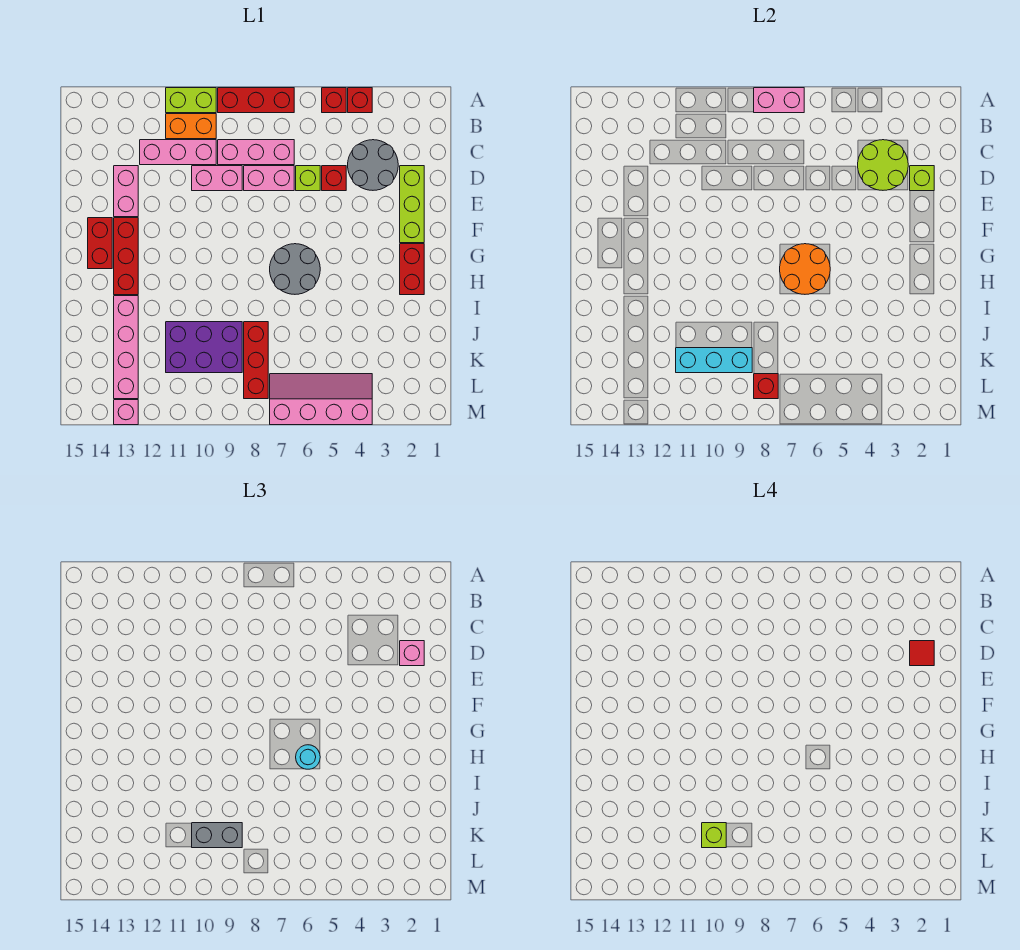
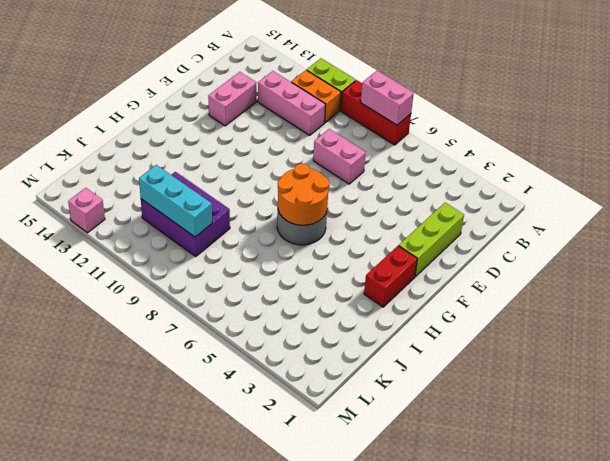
none -> red brick A4 level 1
none -> red brick A5 level 1
none -> grey round brick C3:D4 level 1
none -> pink brick C7:C9 level 1

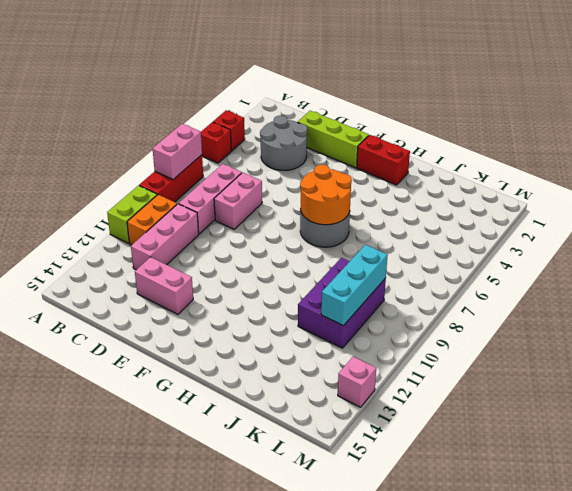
none -> red brick D5 level 1
none -> lime brick D6 level 1
none -> pink brick D9:D10 level 1
none -> red brick F13:H13 level 1

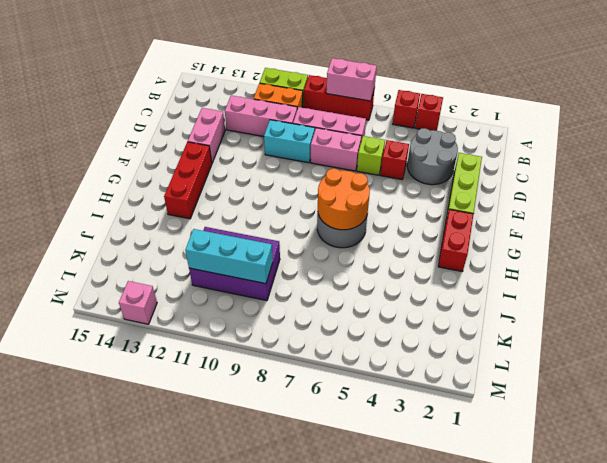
cyan brick D9:D10 level 1 -> pink brick D9:D10 level 1
none -> red brick F14:G14 level 1
none -> pink brick I13:L13 level 1
none -> red brick J8:L8 level 1
none -> pink slope L4:M7 level 1 top M

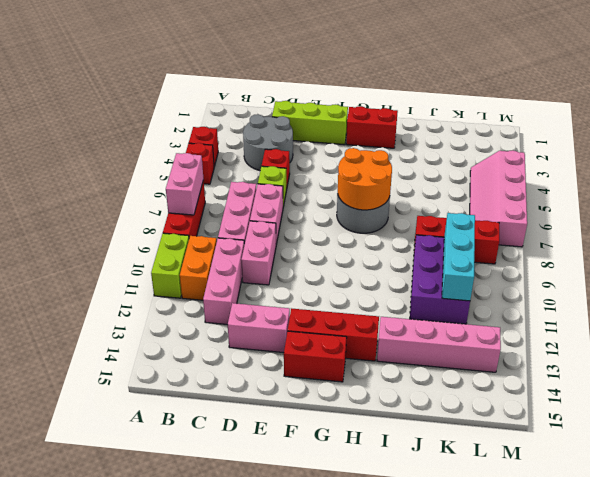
none -> pink brick M13 level 1
none -> lime round brick C3:D4 level 2
none -> lime brick D2 level 2
none -> red brick L8 level 2

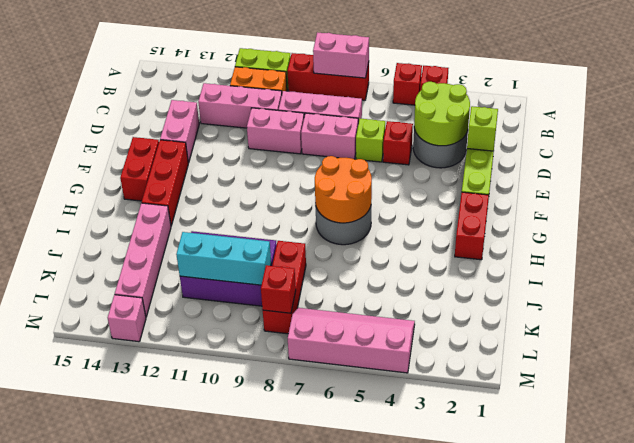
none -> pink brick D2 level 3
none -> cyan round brick H6 level 3
none -> grey brick K9:K10 level 3
none -> red tile D2 level 4

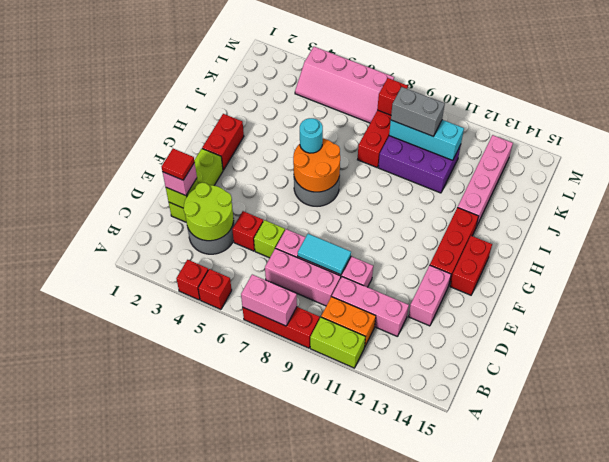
cyan tile D8:D9 level 2 -> none
none -> pink brick M13 level 1
none -> lime brick K10 level 4

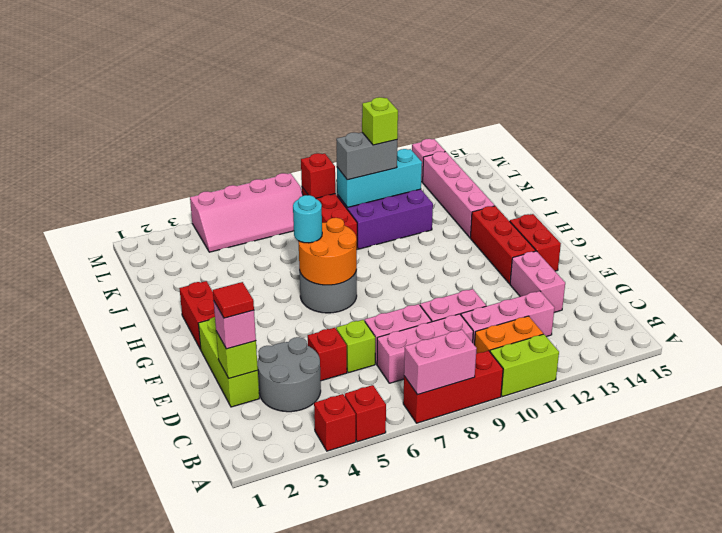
none -> lime round brick C3:D4 level 2

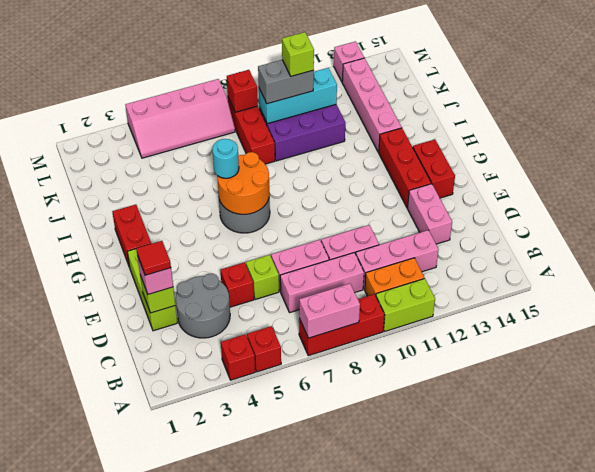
none -> lime round brick C3:D4 level 2

